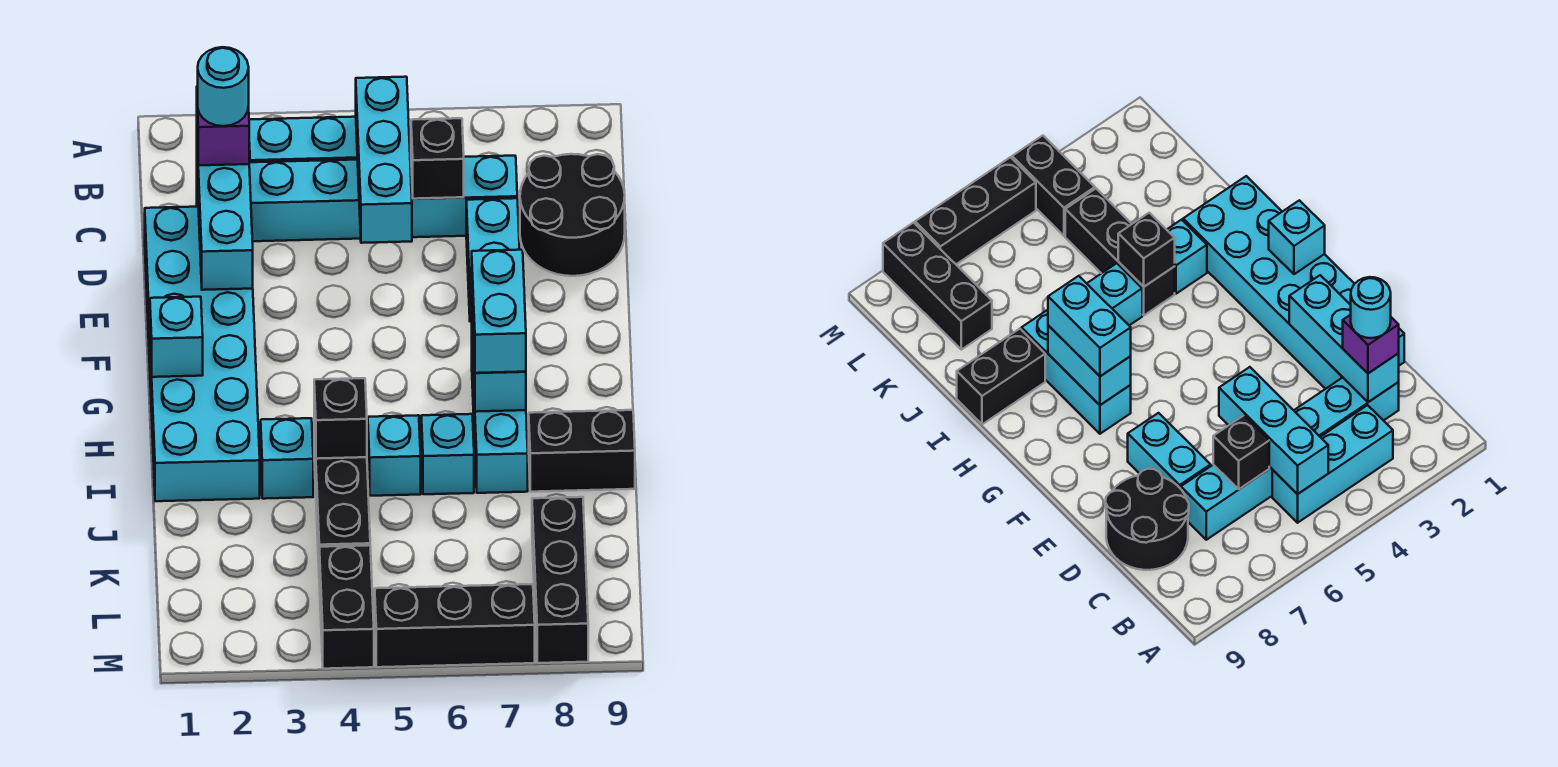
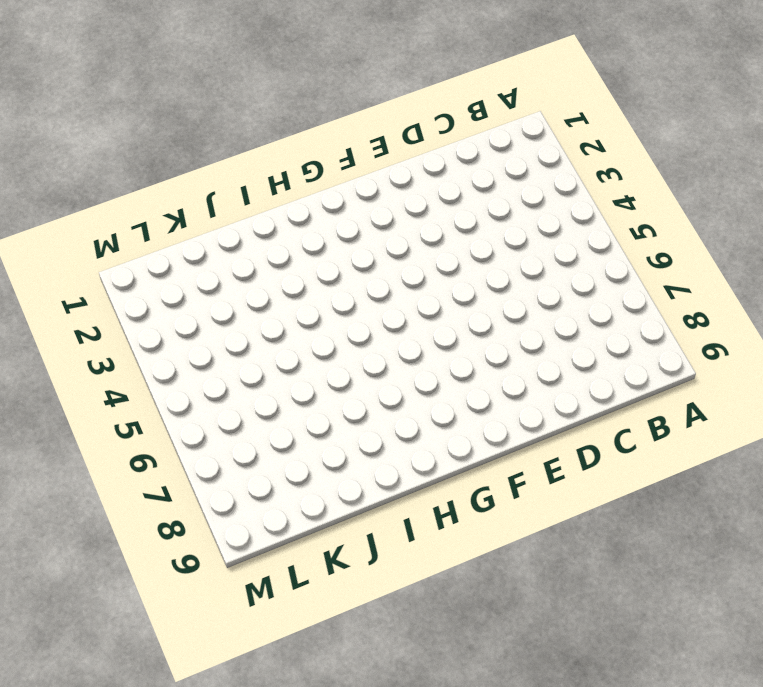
none -> cyan brick B3:B5 level 1
none -> cyan brick C2:C7 level 1
none -> black round brick C8:D9 level 1

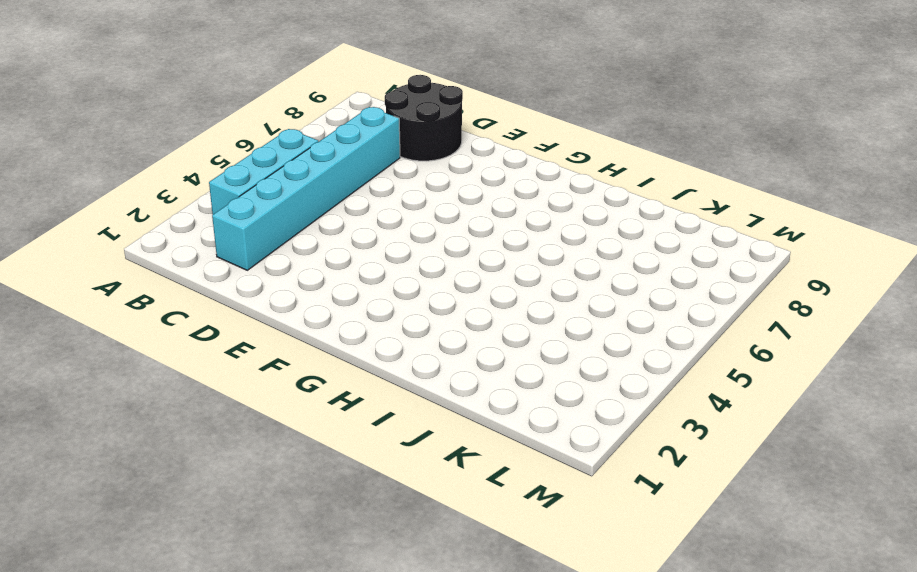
none -> cyan brick D1:I2 level 1
none -> cyan brick D7:E7 level 1
none -> cyan brick G7:I7 level 1

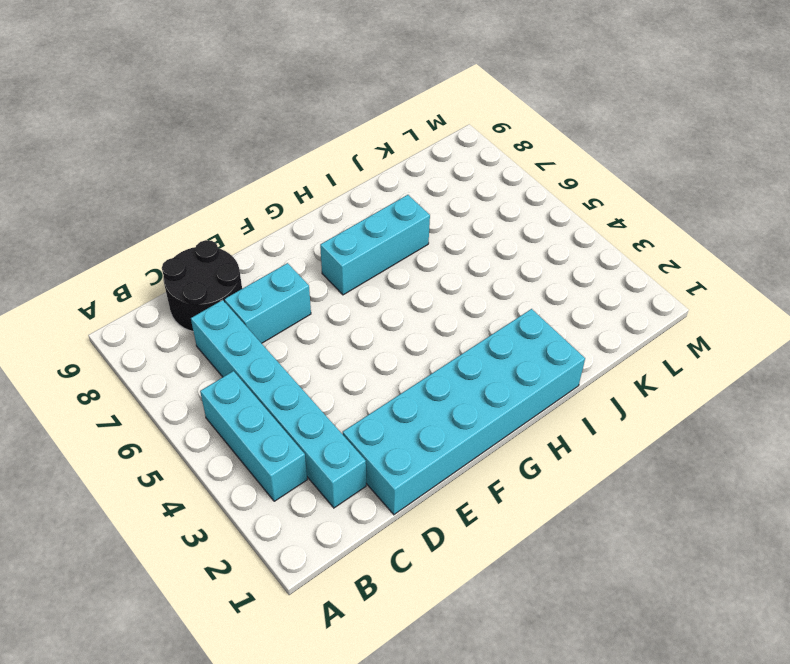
none -> cyan brick I3 level 1
none -> black brick I4:K4 level 1
none -> cyan brick I5 level 1

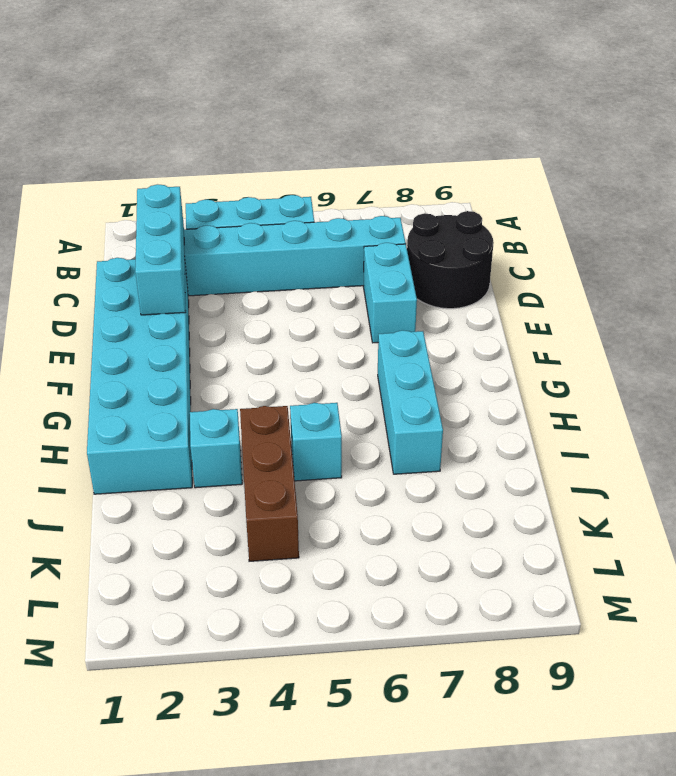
brown brick I4:K4 level 1 -> black brick I4:K4 level 1
none -> cyan brick I6 level 1
none -> black brick I8:I9 level 1
none -> black brick K8:M8 level 1

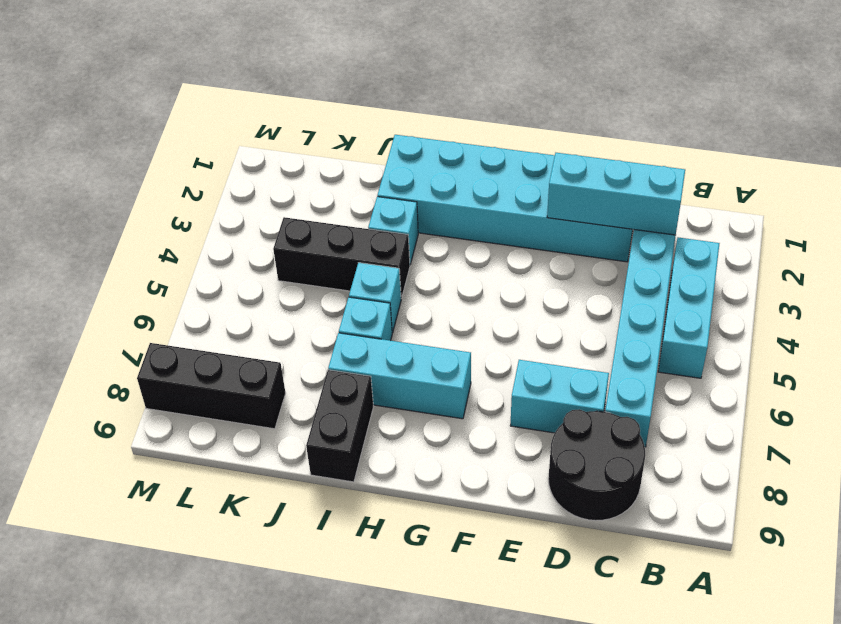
none -> black brick L4:M4 level 1
none -> black brick M5:M7 level 1
none -> cyan brick B5:D5 level 2

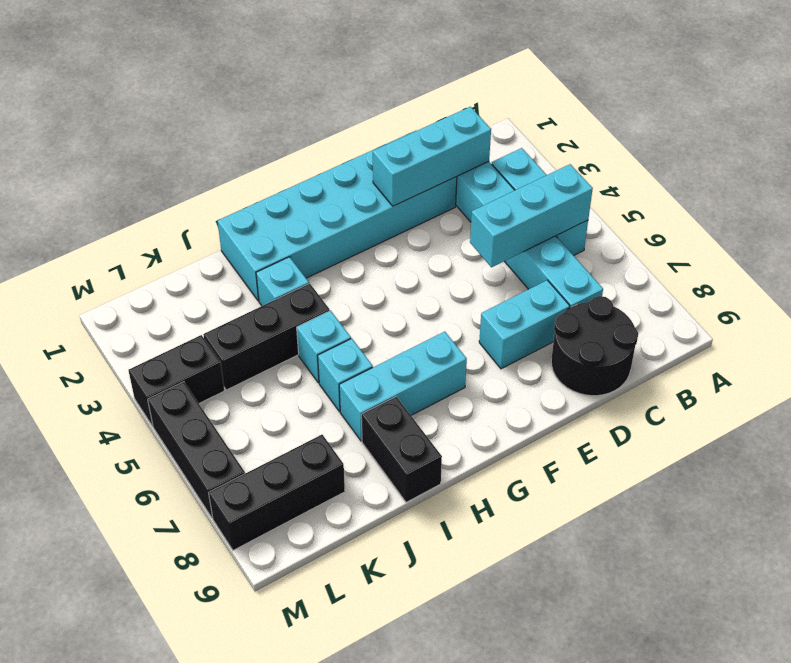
none -> black brick C6 level 2
none -> cyan brick G1 level 2
none -> cyan brick G7:H7 level 2

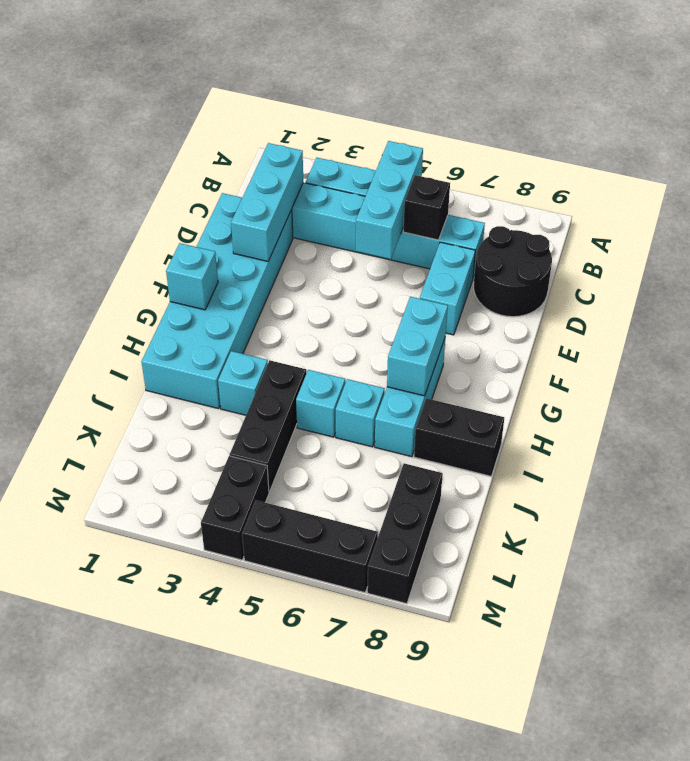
none -> black brick I4 level 2
none -> purple brick C2 level 3
none -> cyan brick G7:H7 level 3

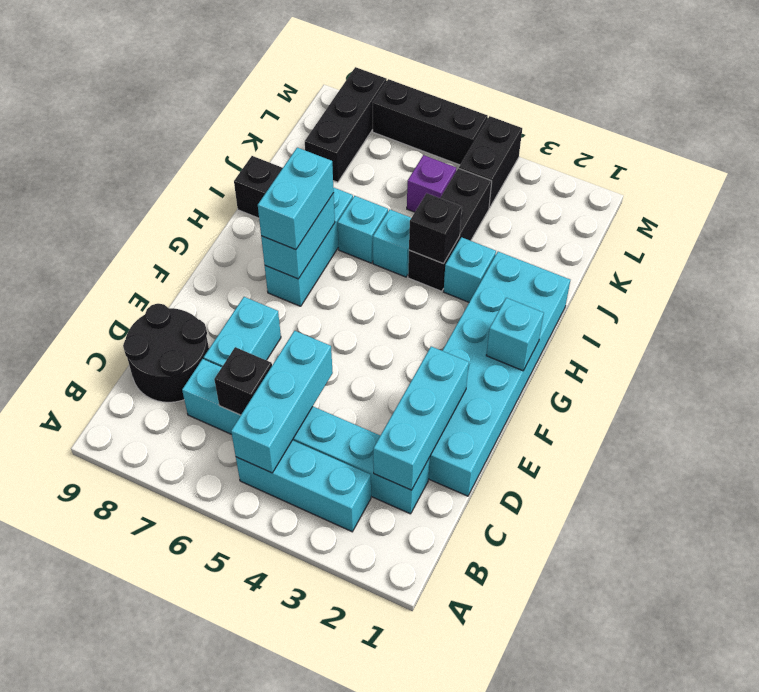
purple brick K5 level 1 -> purple brick C2 level 3
none -> cyan round brick C2 level 4

